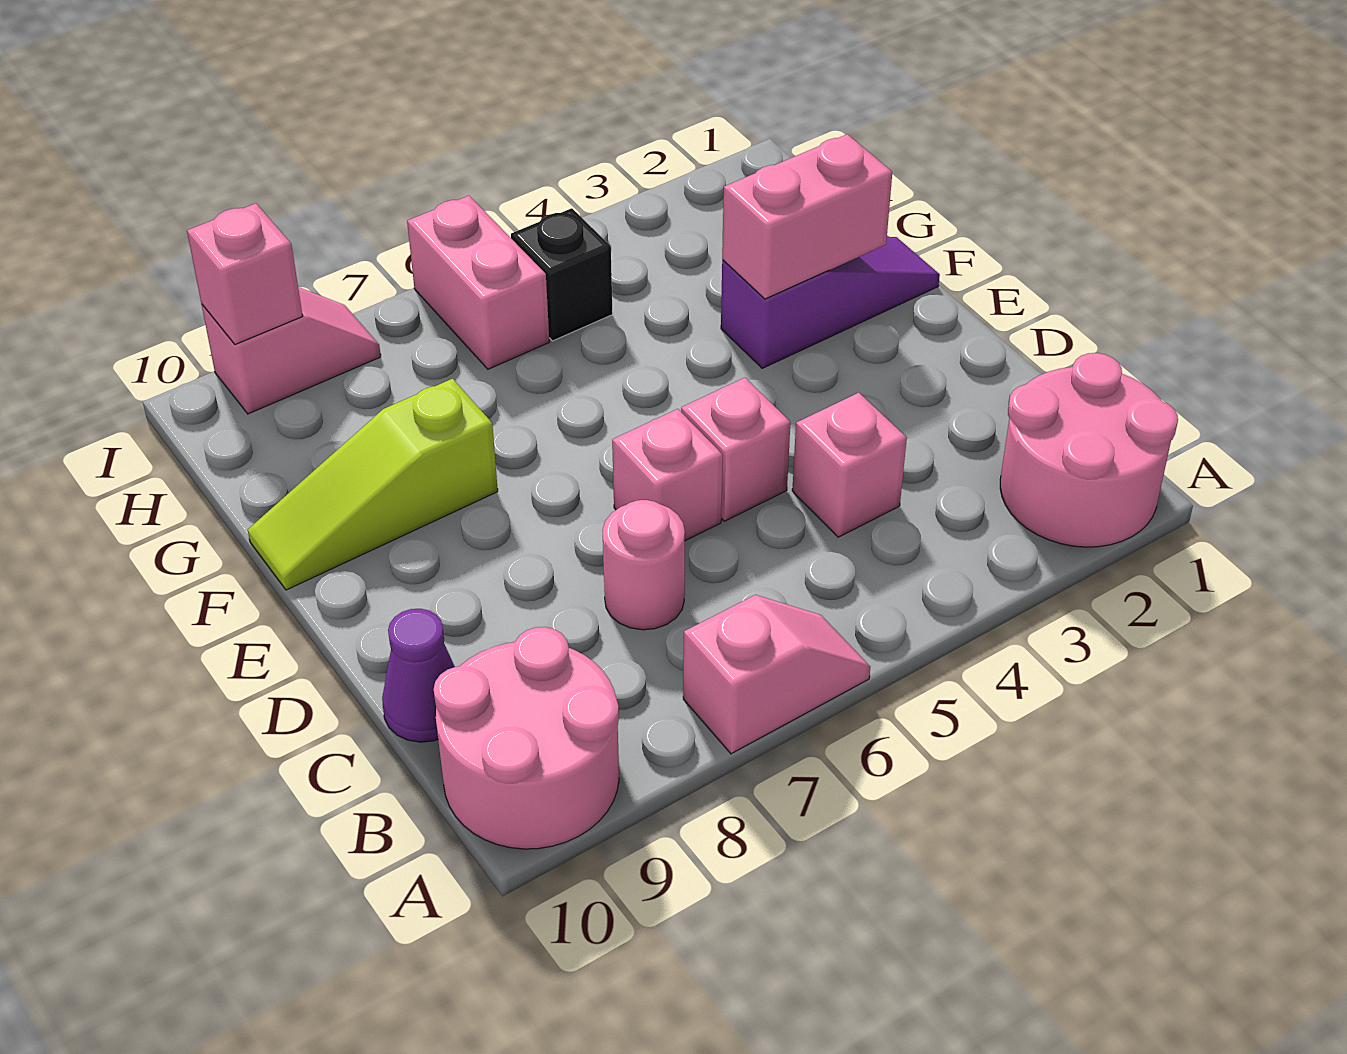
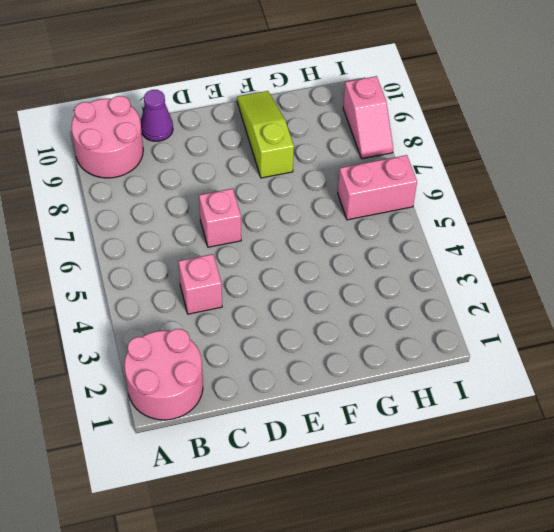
none -> pink slope A6:A7 level 1 top 7
none -> pink round brick C7 level 1
none -> pink brick D5 level 1

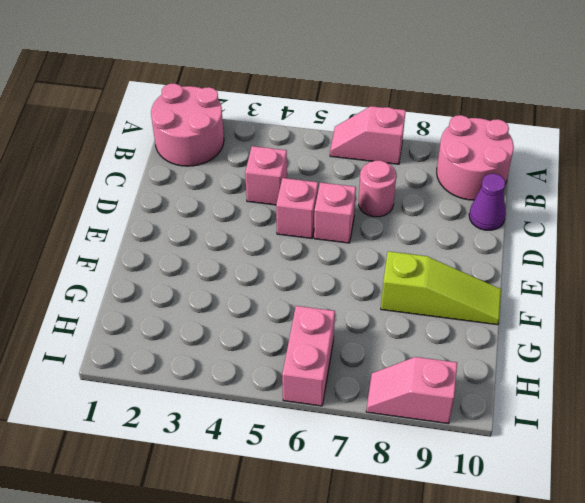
none -> purple slope F1:F3 level 1 top 3
none -> black brick H5 level 1
none -> pink brick F2:F3 level 2

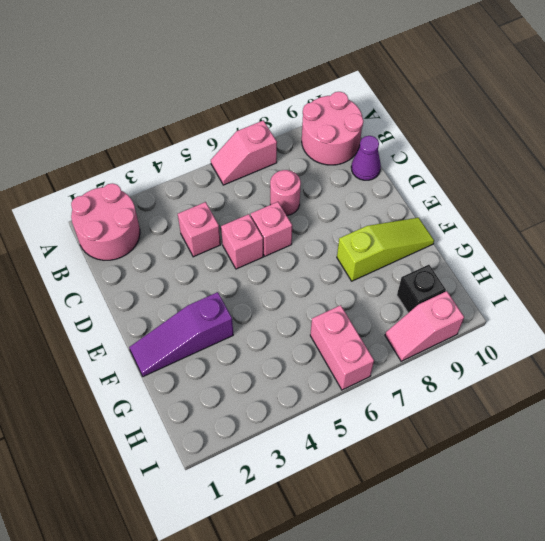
black brick H9 level 1 -> black brick H5 level 1
none -> pink brick F2:F3 level 2
none -> pink brick I9 level 2

